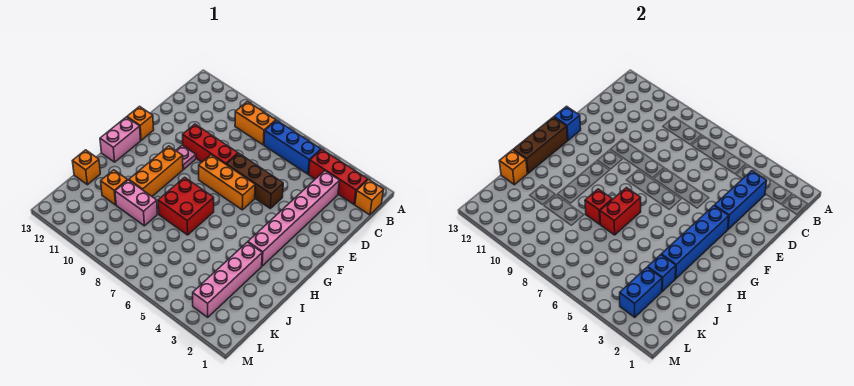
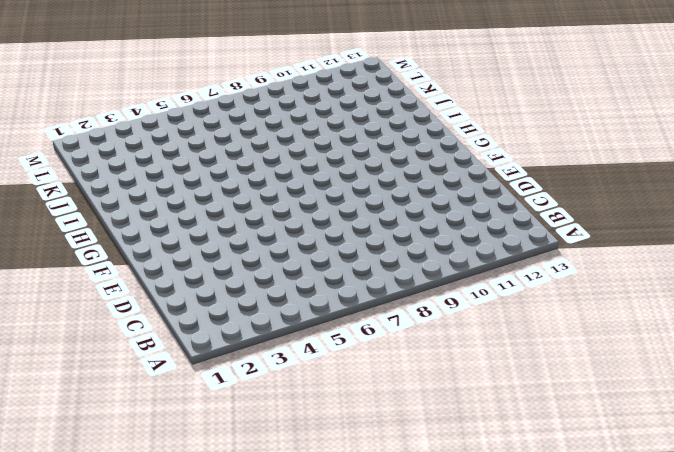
none -> orange brick B1 level 1
none -> red brick B2:B4 level 1
none -> blue brick B5:B7 level 1

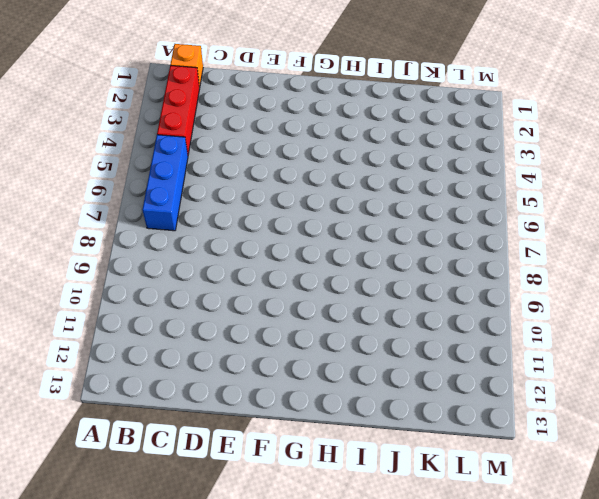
none -> orange brick B8:B9 level 1
none -> pink brick C3:H3 level 1
none -> brown brick E5:E7 level 1

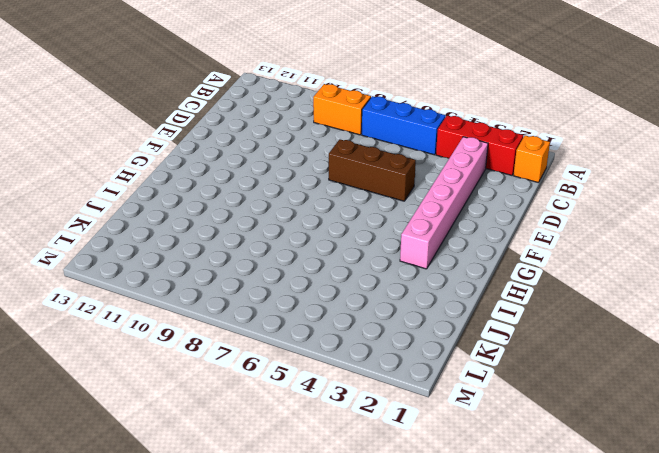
none -> red brick E8:E10 level 1
none -> orange brick F6:F8 level 1
none -> pink plate F10 level 1

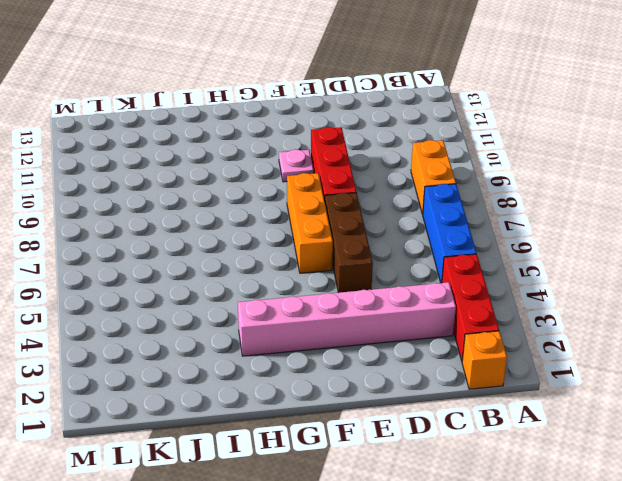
none -> orange brick F13 level 1
none -> orange brick G10:I10 level 1
none -> pink brick G13:H13 level 1

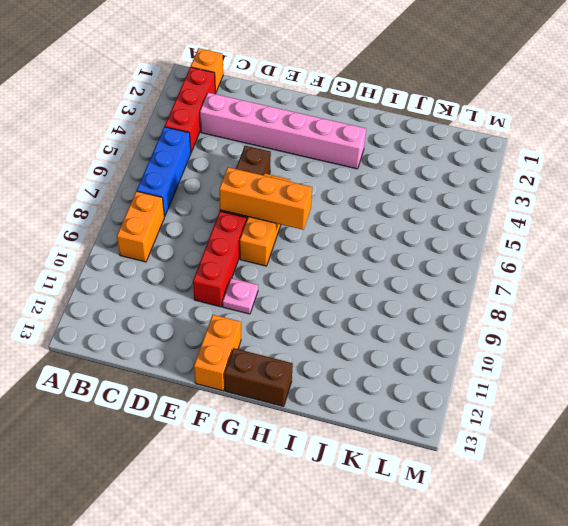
orange brick E7:G7 level 2 -> orange brick G10:I10 level 1
orange brick F12:F13 level 1 -> orange brick F13 level 1
brown brick G13:H13 level 1 -> pink brick G13:H13 level 1
none -> red brick H7:I8 level 1
none -> pink brick I3:L3 level 1
none -> pink brick J9:J10 level 1

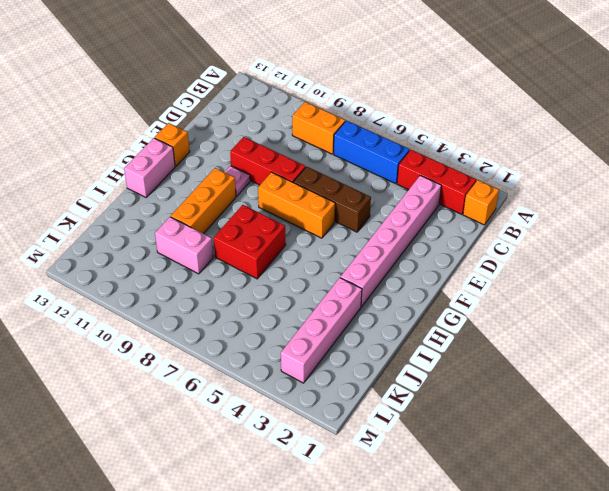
none -> orange brick J11 level 1
none -> orange brick J13 level 1
none -> blue brick C3:E3 level 2

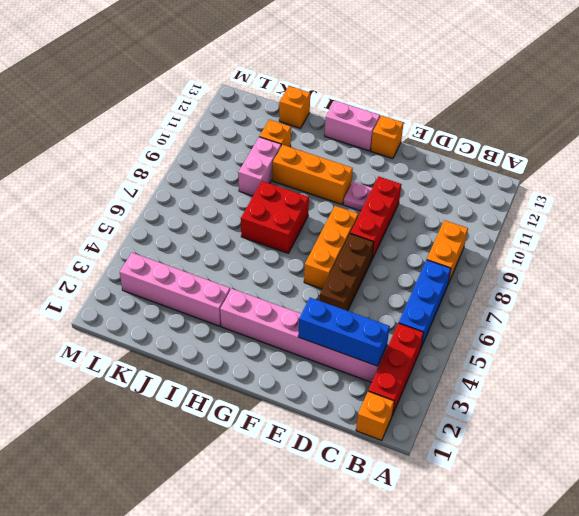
none -> blue brick F3:I3 level 2
none -> blue brick F13 level 2
none -> brown brick G13:I13 level 2

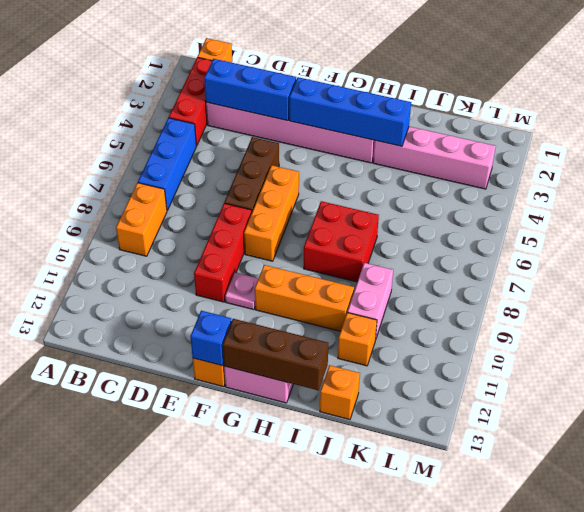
none -> red brick H7:I7 level 2
none -> red brick I8 level 2
none -> blue brick J3 level 2

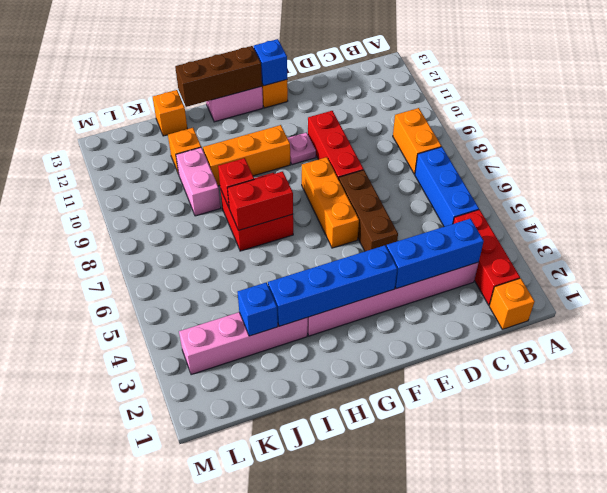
none -> orange brick J13 level 2
none -> blue brick K3:L3 level 2

